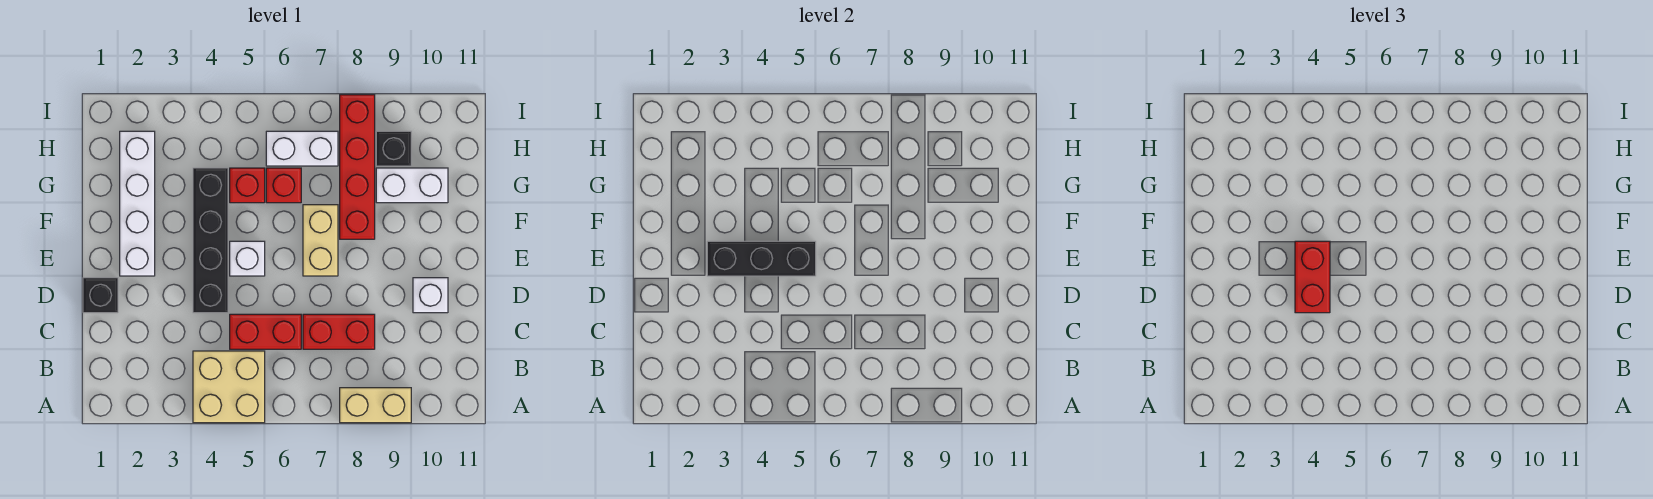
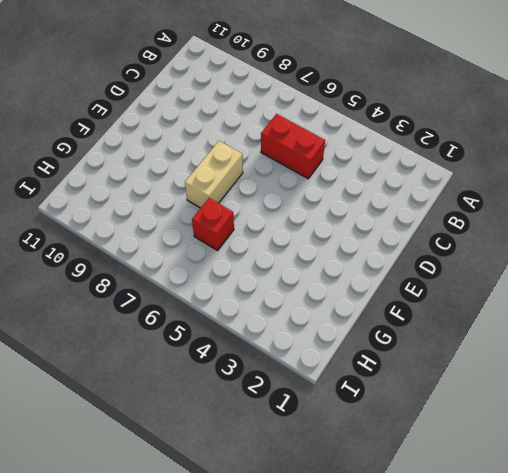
none -> tan brick A4:B5 level 1
none -> tan brick A8:A9 level 1
none -> red brick C7:C8 level 1

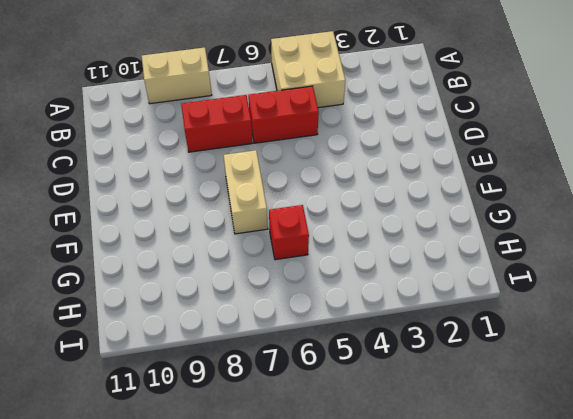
none -> black brick D1 level 1
none -> black brick D4:G4 level 1
none -> white brick D10 level 1

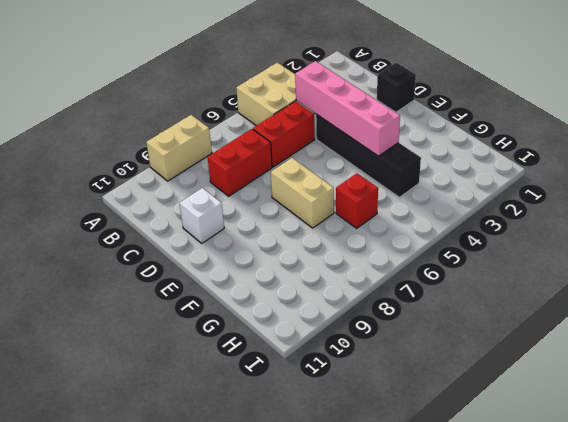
pink brick C4:F4 level 2 -> black brick E3:E5 level 2
none -> white brick E2:H2 level 1
none -> white brick E5 level 1
none -> red brick F8:I8 level 1

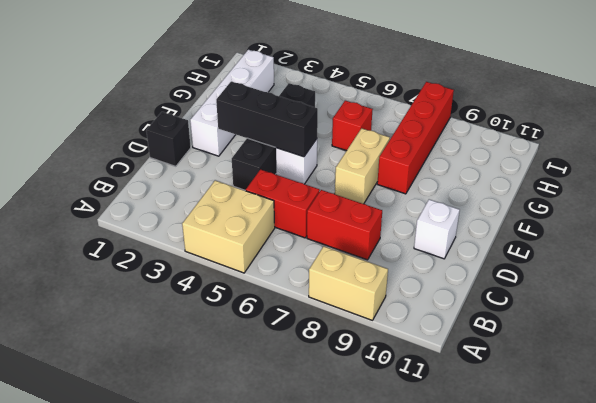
none -> red brick G5 level 1
none -> white brick G9:G10 level 1
none -> white brick H6:H7 level 1

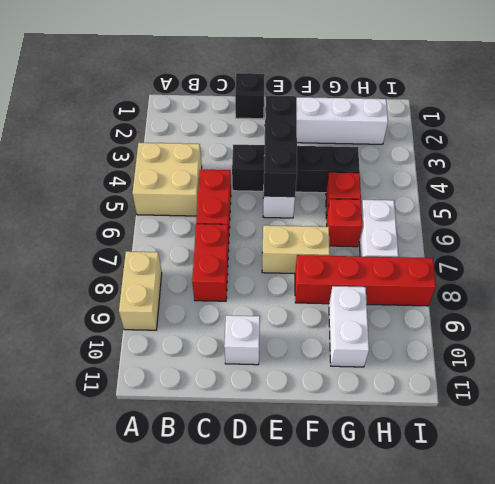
none -> black brick H9 level 1
none -> red brick D4:E4 level 3

